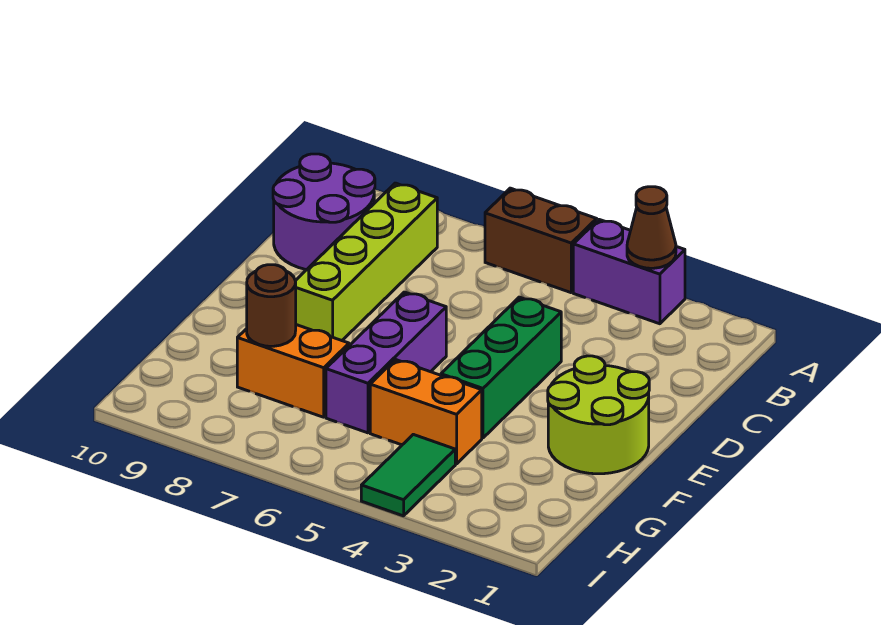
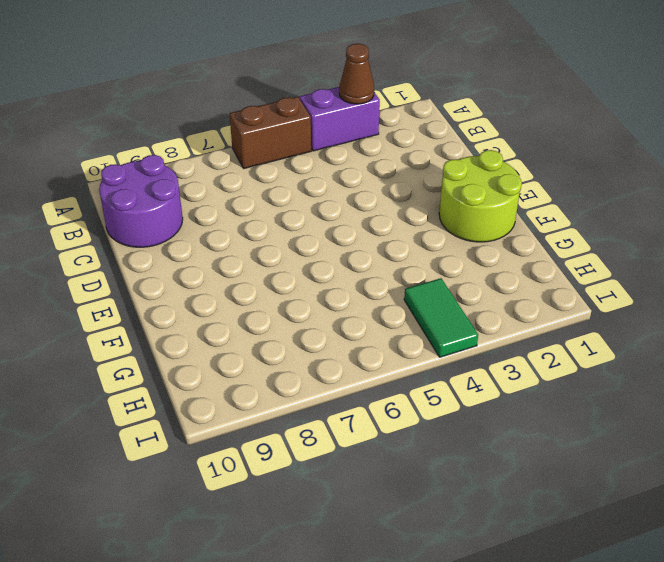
none -> lime brick B8:E8 level 1
none -> green brick D4:F4 level 1
none -> purple brick E6:G6 level 1

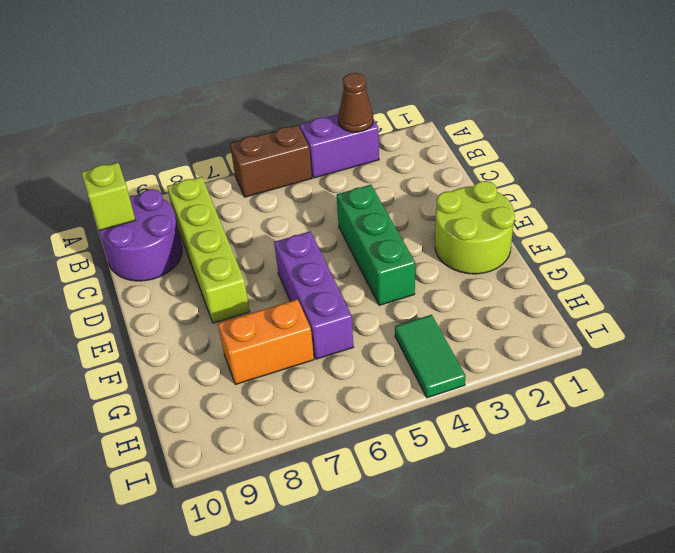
lime brick B10 level 2 -> none
none -> orange brick G4:G5 level 1
none -> brown round brick G8 level 2

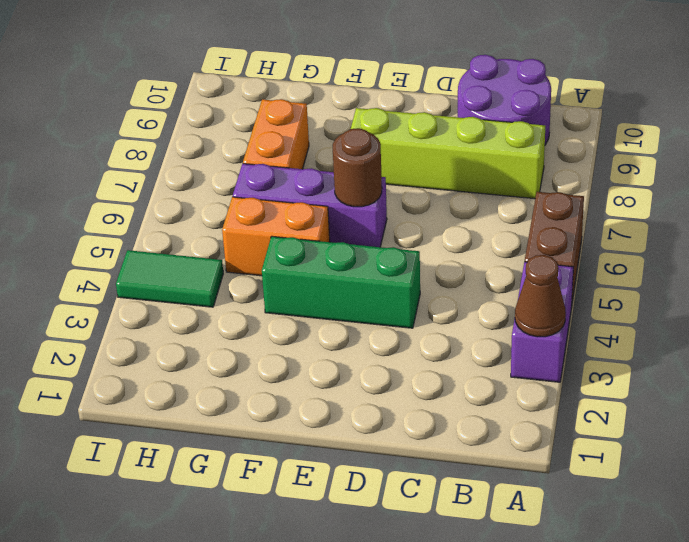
brown round brick E6 level 2 -> brown round brick G8 level 2
orange brick F5:G5 level 1 -> orange brick G4:G5 level 1
none -> lime round brick E1:F2 level 1

